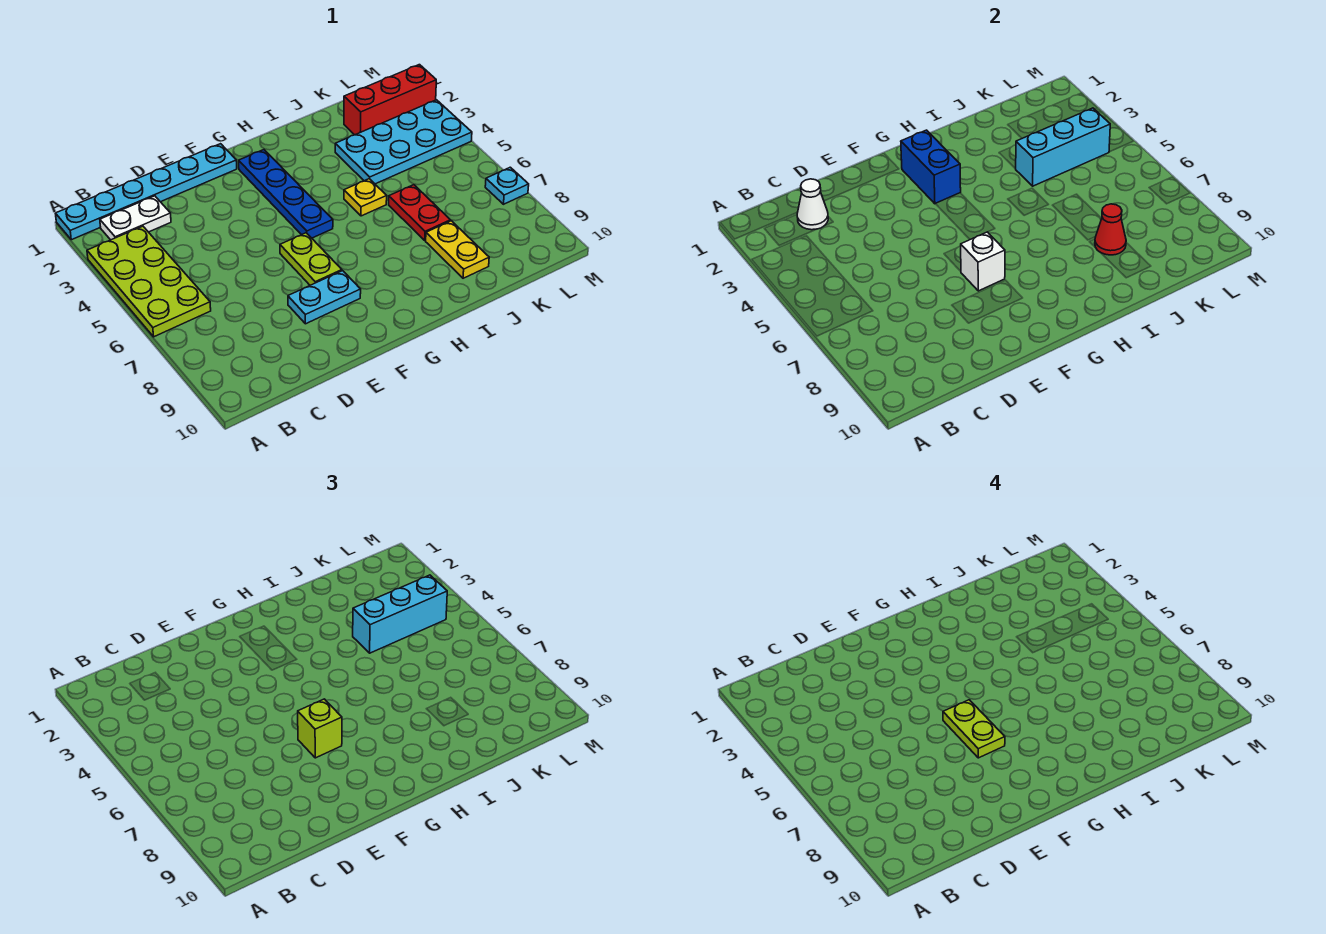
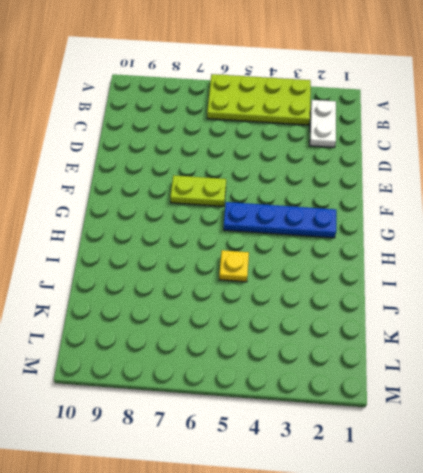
none -> cyan plate A1:F1 level 1
none -> cyan plate E8:F8 level 1
none -> cyan plate J3:M4 level 1

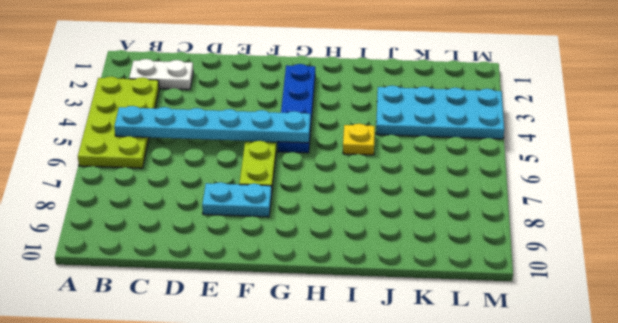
cyan plate B5:G5 level 2 -> cyan plate A1:F1 level 1
none -> red plate J6:J7 level 1
none -> yellow plate J8:J9 level 1
none -> red brick K2:M2 level 1

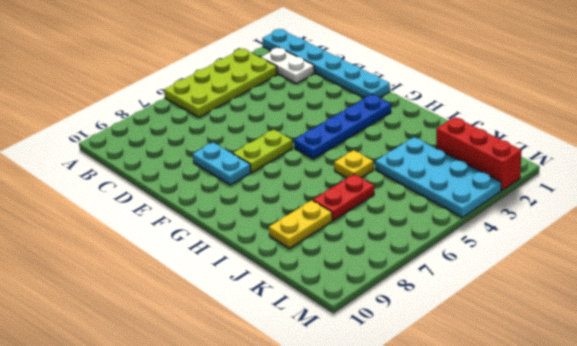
none -> cyan plate M7 level 1
none -> white cone C2 level 2
none -> white brick F7 level 2

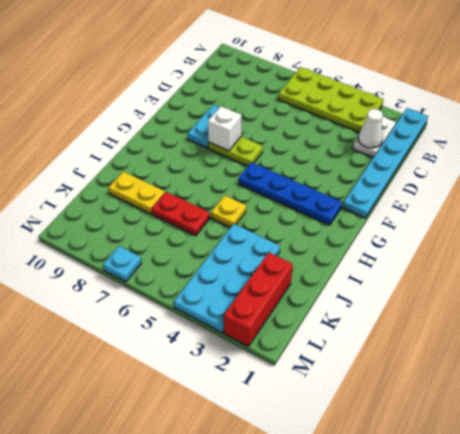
none -> blue brick G2:G3 level 2
none -> cyan brick J4:L4 level 2
none -> red cone J8 level 2

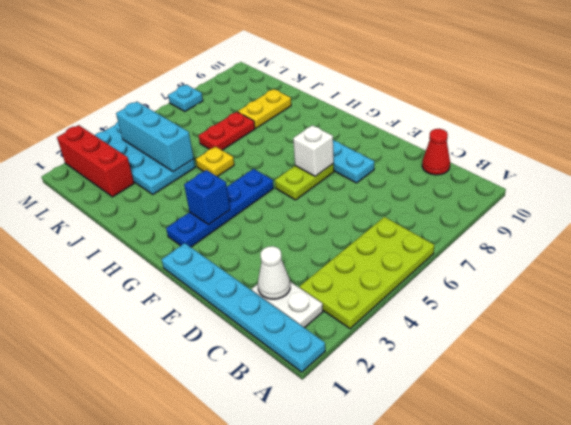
red cone C10 level 1 -> red cone J8 level 2
blue brick G3 level 2 -> blue brick G2:G3 level 2
none -> lime brick F7 level 3
none -> cyan brick J4:L4 level 3
none -> lime plate F6:F7 level 4

